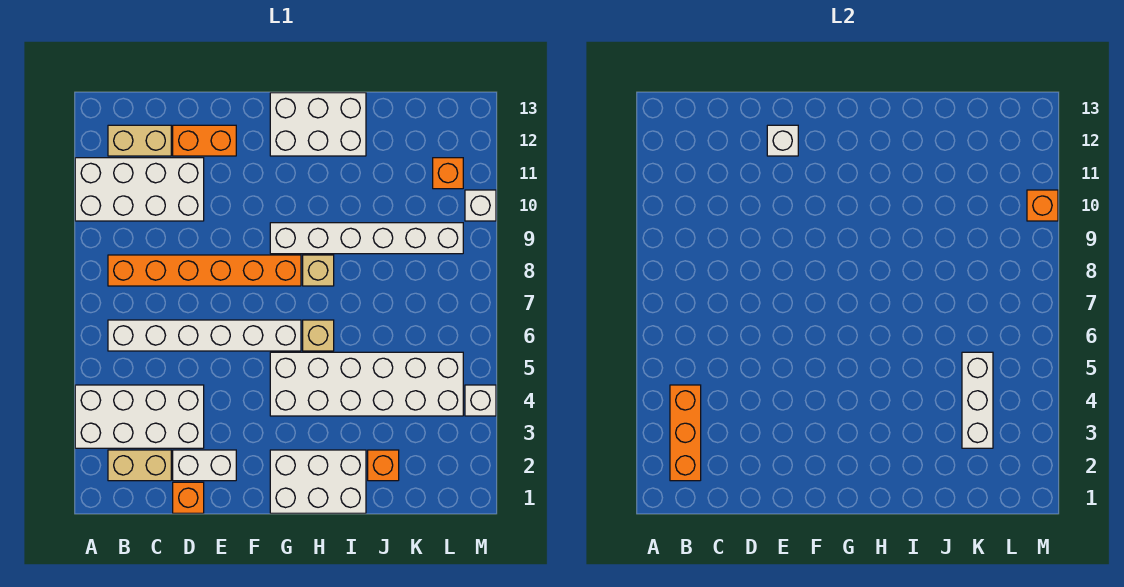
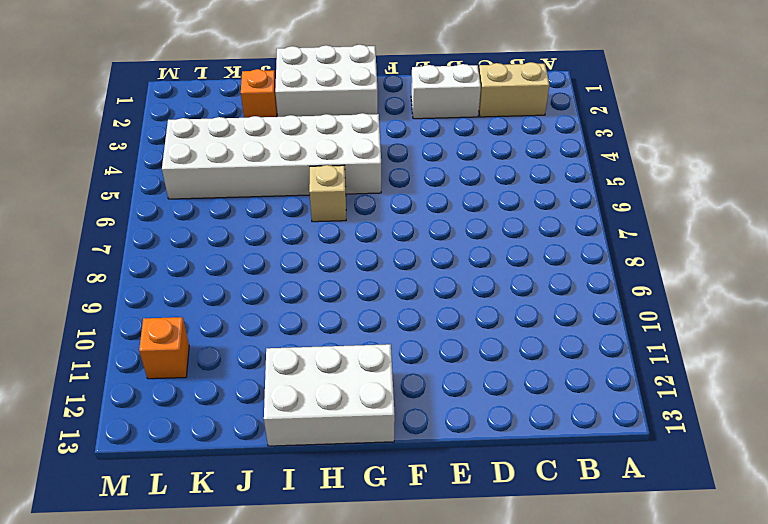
none -> white brick A3:D4 level 1
none -> white brick A10:D11 level 1
none -> white brick B6:G6 level 1

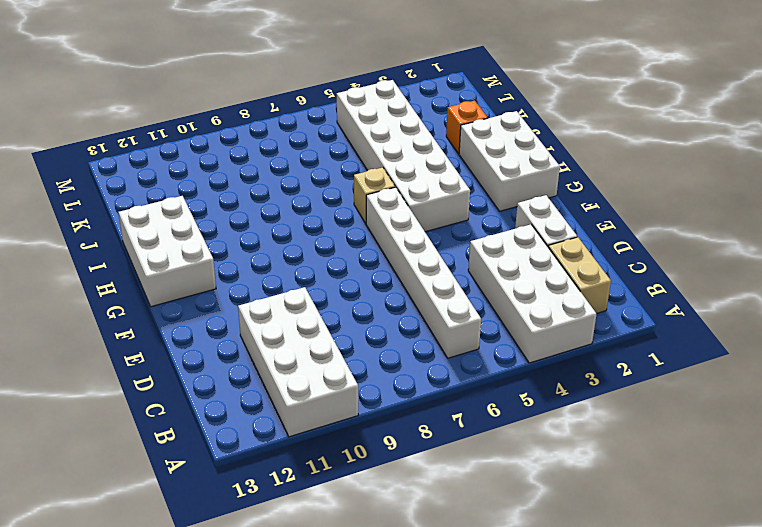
none -> orange brick B8:G8 level 1
none -> tan brick B12:C12 level 1
none -> orange brick D1 level 1

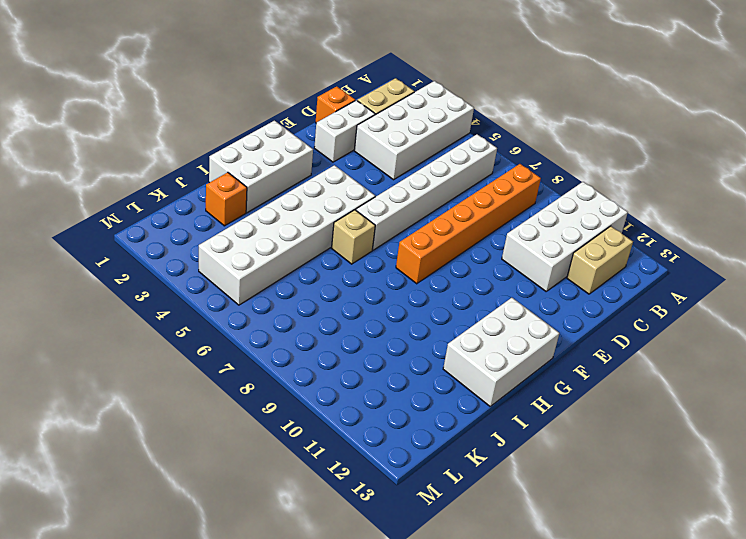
none -> orange brick D12:E12 level 1
none -> white brick G9:L9 level 1
none -> tan brick H8 level 1

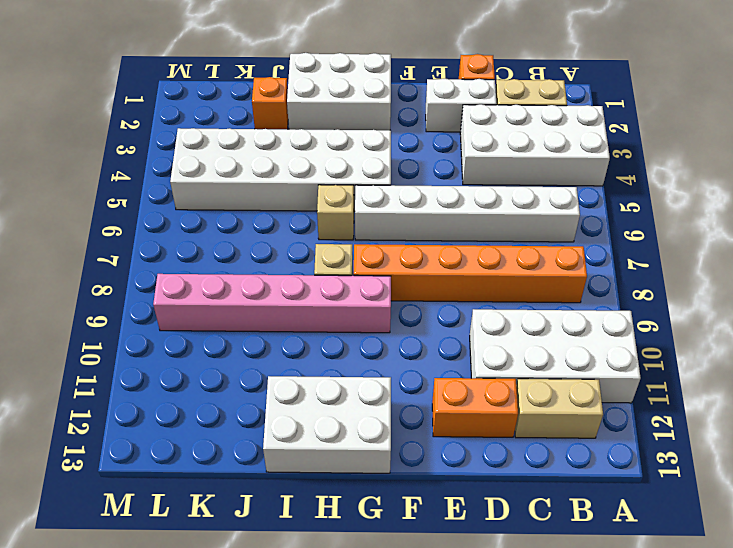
pink brick G9:L9 level 1 -> white brick G9:L9 level 1
none -> orange brick L11 level 1
none -> white brick M4 level 1
none -> white brick M10 level 1

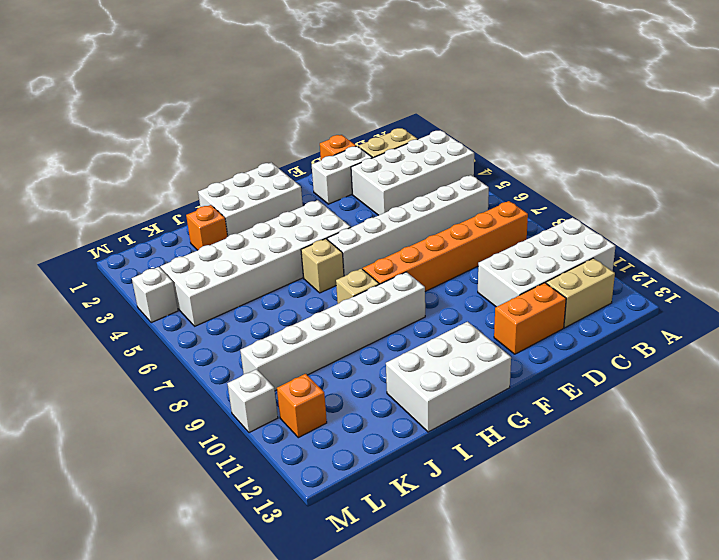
none -> orange brick B2:B4 level 2
none -> white brick E12 level 2
none -> white brick K3:K5 level 2

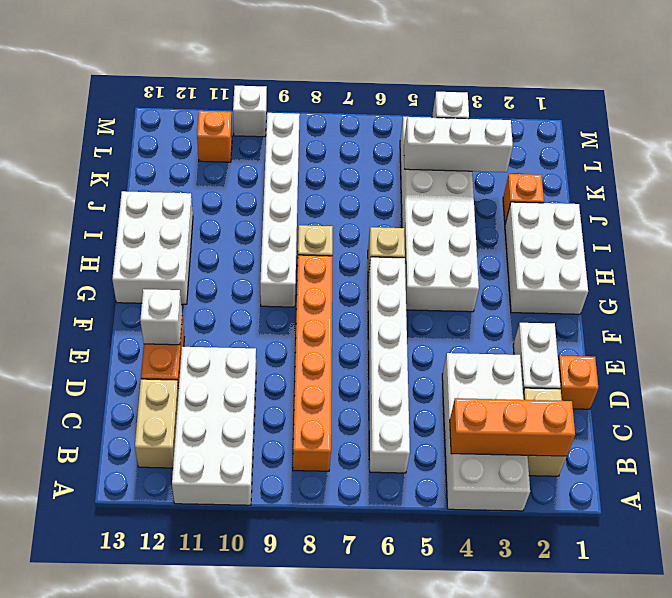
none -> orange brick M10 level 2

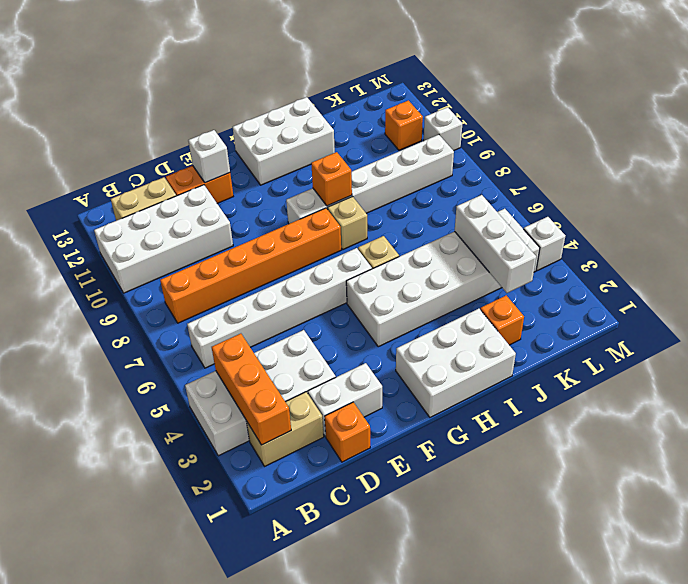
orange brick H9 level 2 -> orange brick M10 level 2

